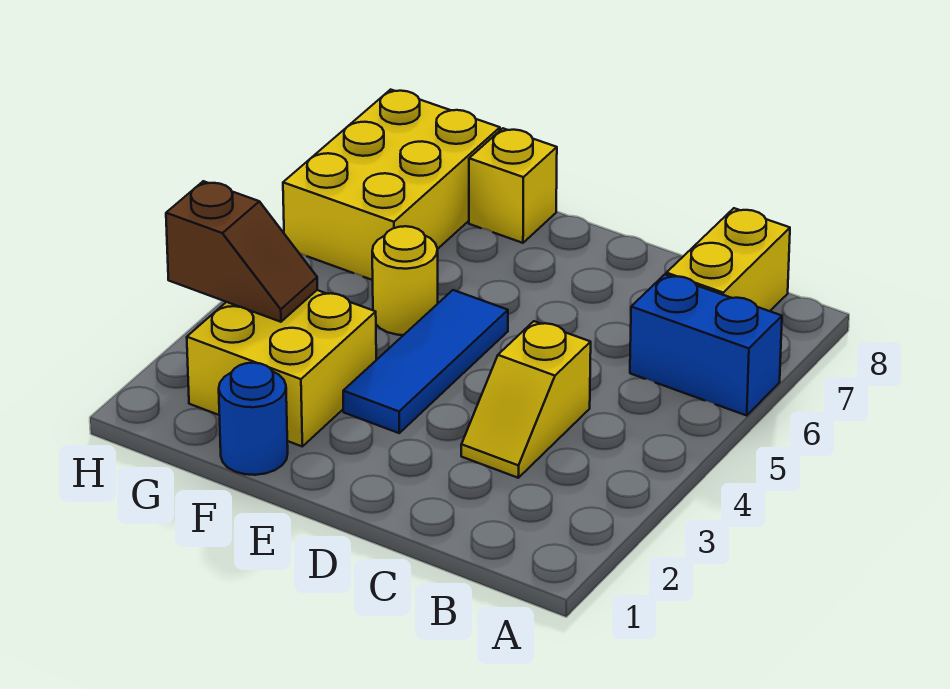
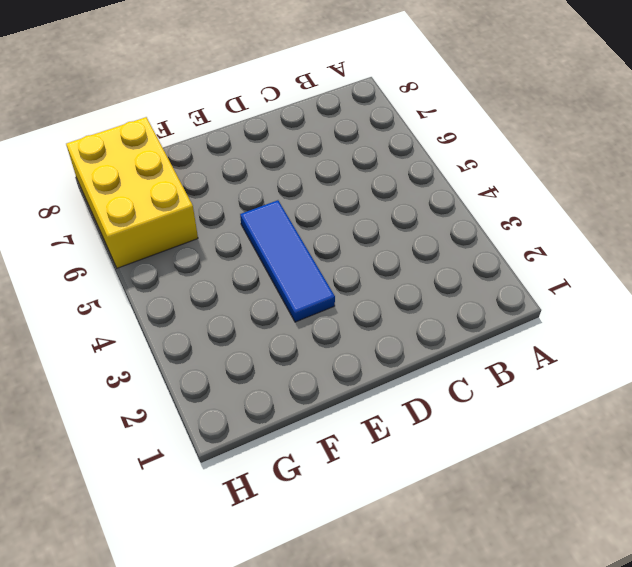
none -> blue brick A6:B6 level 1
none -> yellow brick B7:B8 level 1

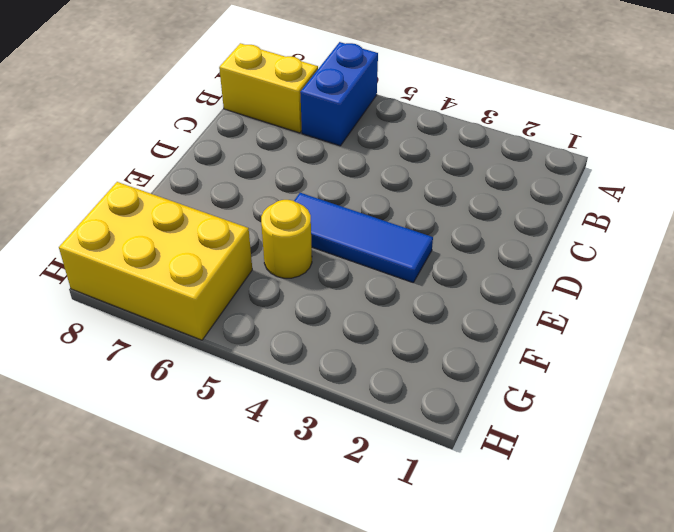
none -> yellow slope C3:C4 level 1 top 4
none -> blue round brick F1 level 1

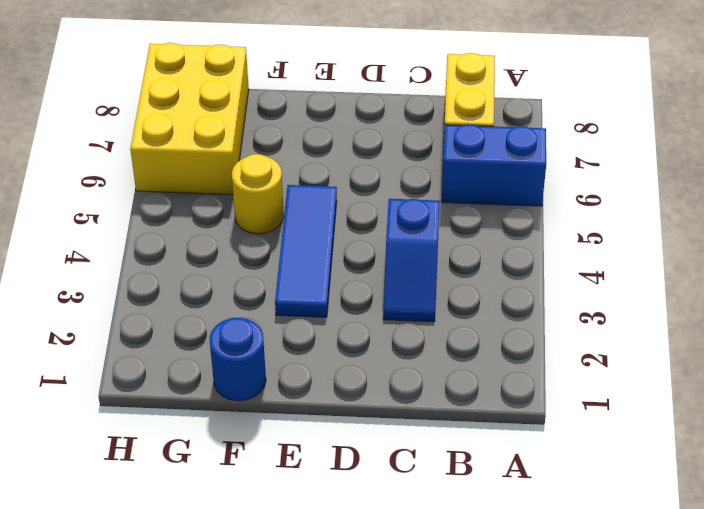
blue slope C3:C4 level 1 top 4 -> yellow slope C3:C4 level 1 top 4
none -> yellow brick F2:G3 level 1
none -> yellow brick F8 level 1

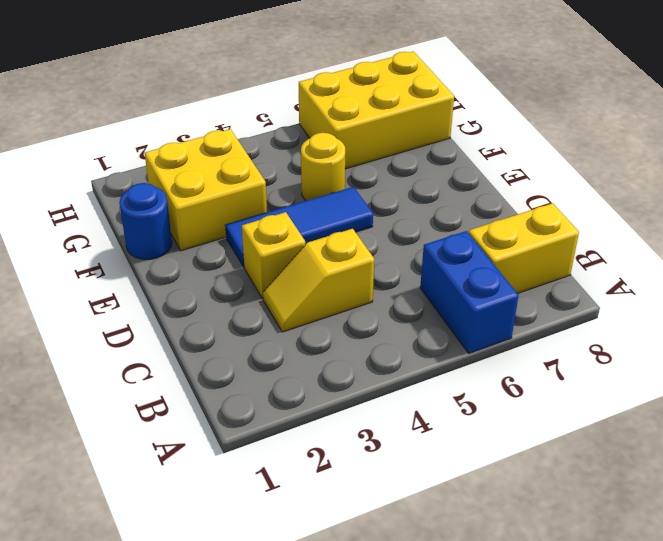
yellow brick D3 level 1 -> yellow brick F8 level 1
none -> brown slope G3:H3 level 2 top H

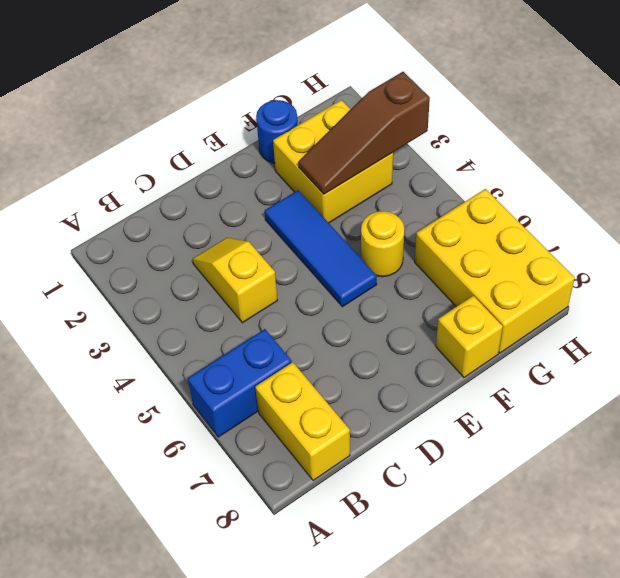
brown slope F3:H3 level 2 top H -> brown slope G3:H3 level 2 top H

